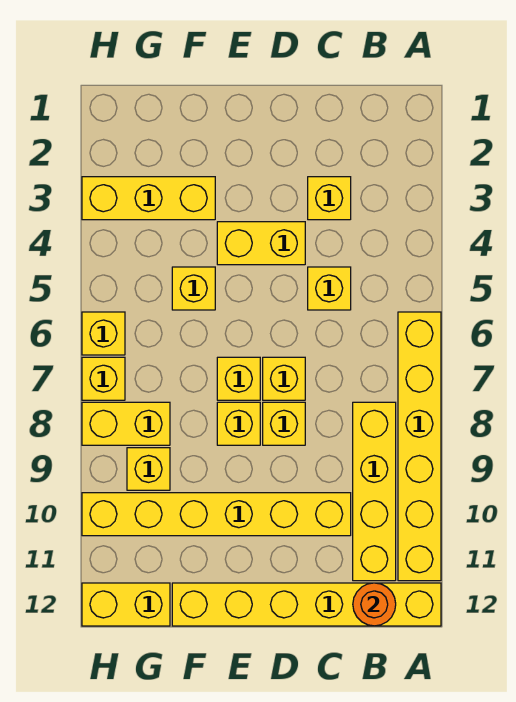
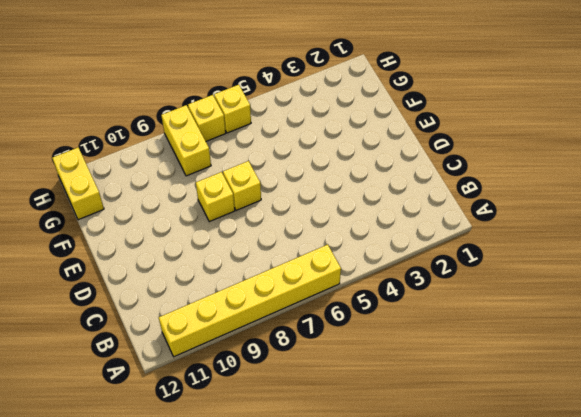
none -> yellow brick A12:F12 level 1
none -> yellow brick B8:B11 level 1
none -> yellow brick C3 level 1

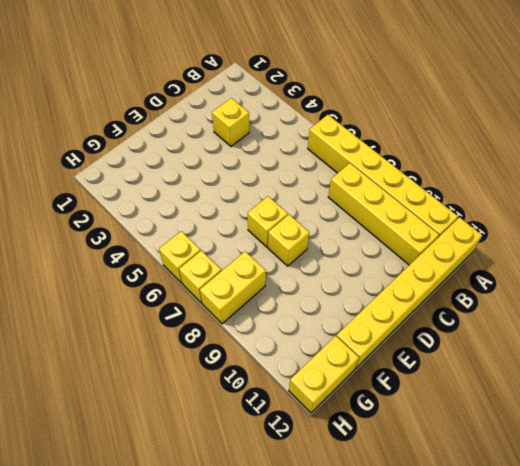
none -> yellow brick C5 level 1
none -> yellow brick C10:H10 level 1
none -> yellow brick D4:E4 level 1

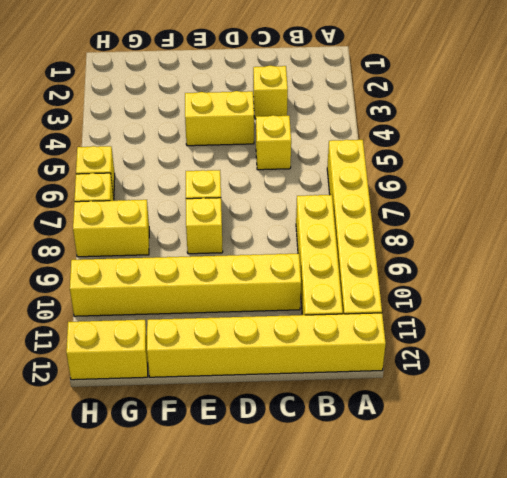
none -> yellow brick D7 level 1
none -> yellow brick D8 level 1
none -> yellow brick F3:H3 level 1

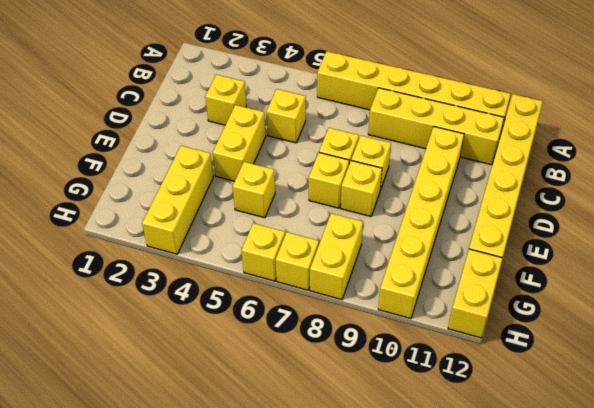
none -> yellow brick G9 level 1
none -> orange round brick B12 level 2

